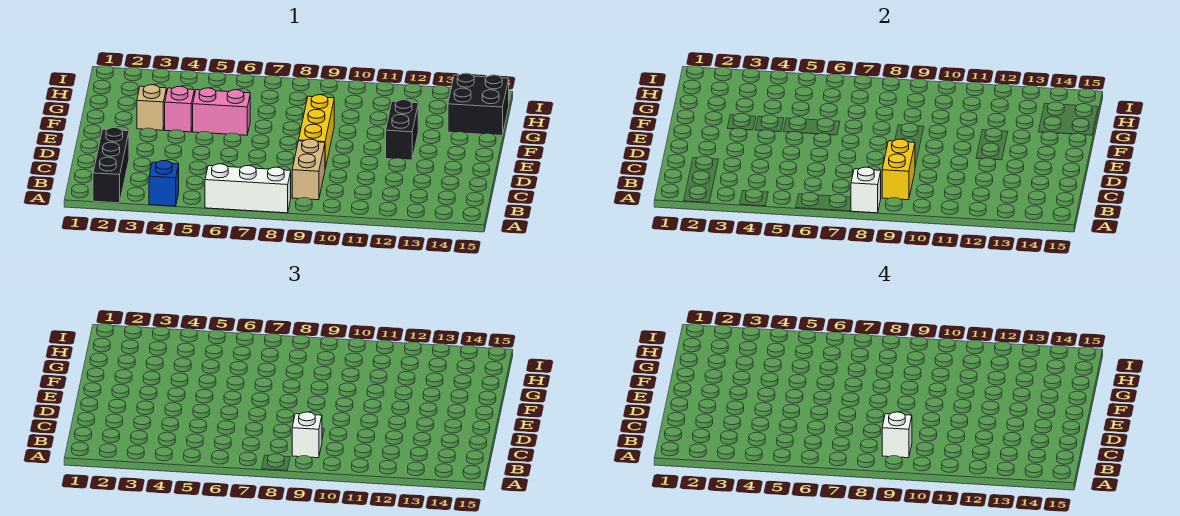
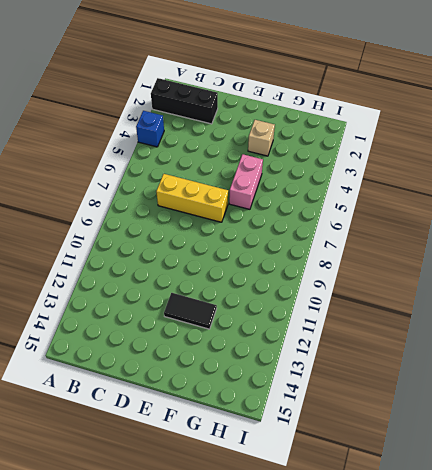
yellow brick C7:E7 level 1 -> yellow brick D9:F9 level 1
black tile E12:F12 level 1 -> black brick E12:F12 level 1
none -> white brick A6:A8 level 1
none -> tan brick B9:C9 level 1
none -> pink brick F4 level 1

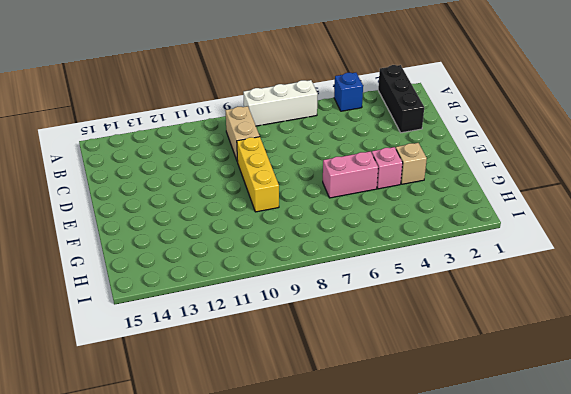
none -> black brick E12:F12 level 1
none -> black brick G14:H15 level 1
none -> white brick A8 level 2

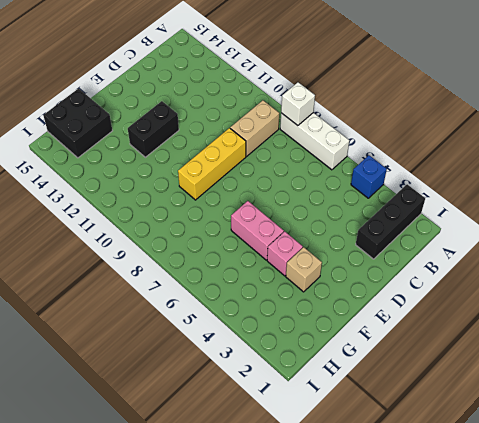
none -> yellow brick B9:C9 level 2
none -> white brick B9 level 3
none -> white brick B9 level 4

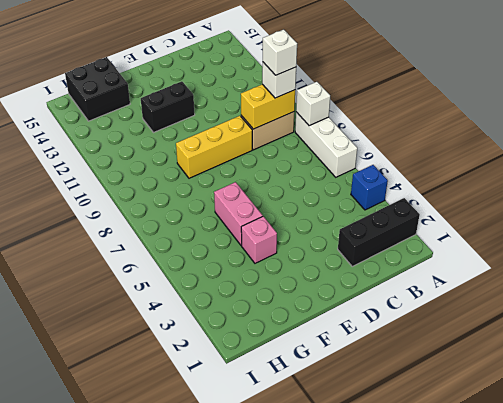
none -> tan brick F3 level 1

